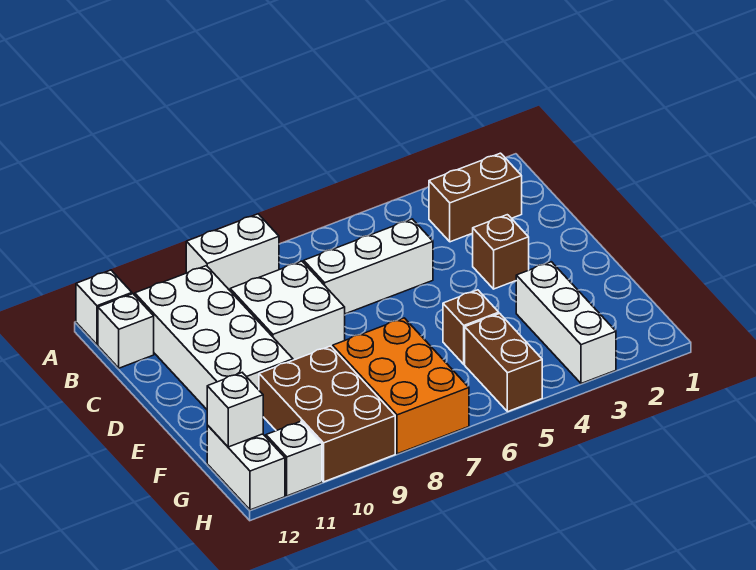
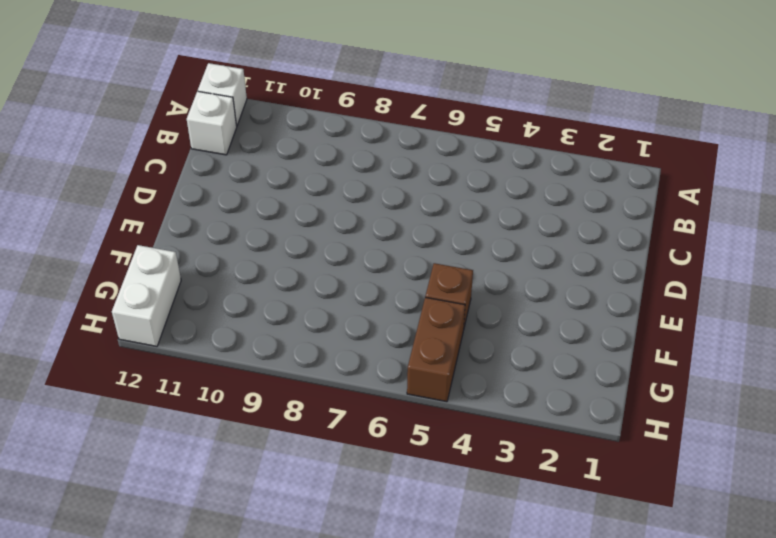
none -> white brick A8:A9 level 1
none -> brown brick B2:B3 level 1
none -> white brick B10:E11 level 1

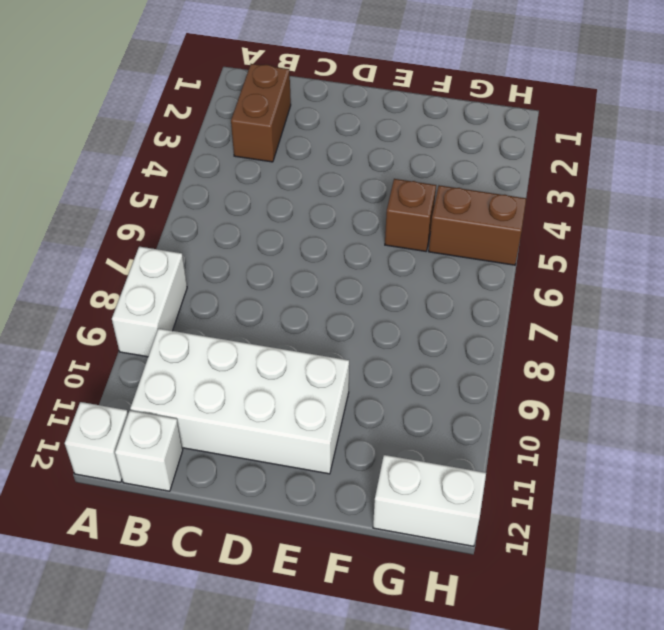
none -> white brick C5:C7 level 1
none -> white brick C8:D9 level 1
none -> brown brick D3 level 1

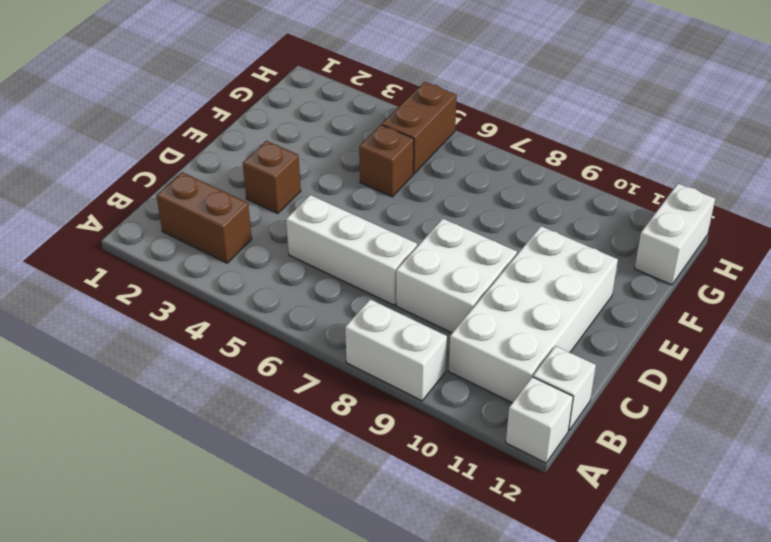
none -> white brick F3:H3 level 1
none -> orange brick F7:H8 level 1
none -> brown brick F9:H10 level 1

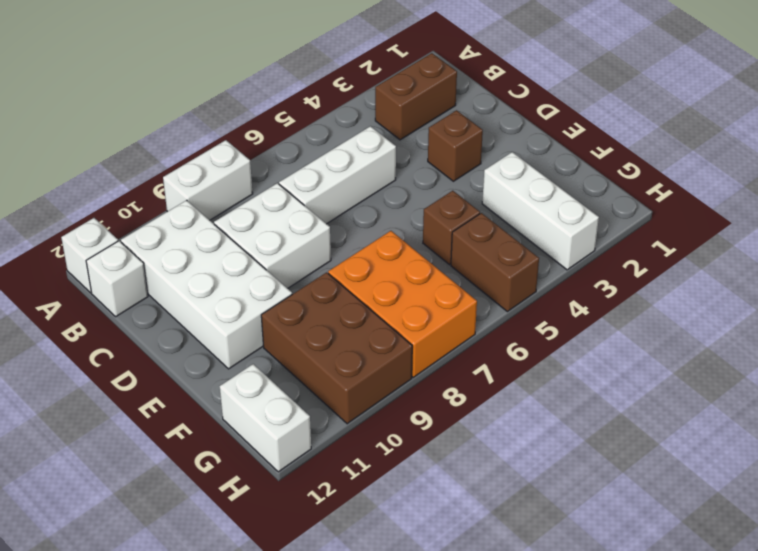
none -> white brick H11 level 1
none -> white brick G12 level 2

